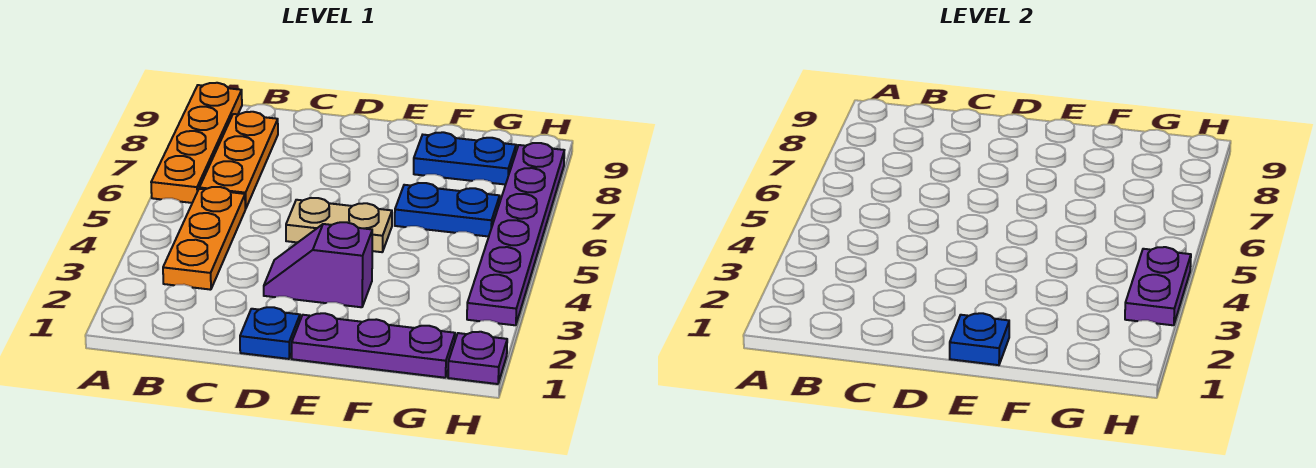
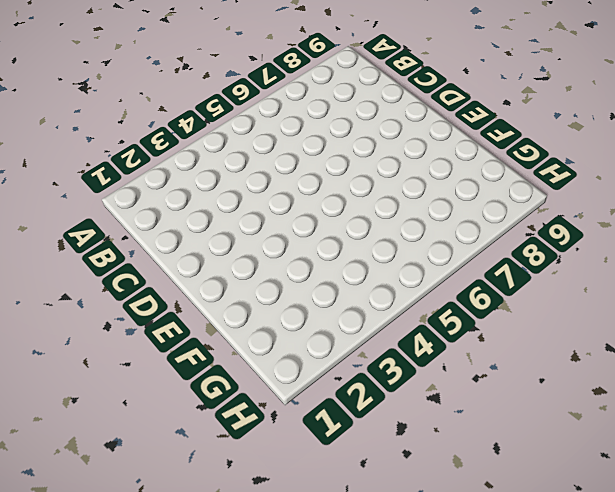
none -> orange plate A6:A9 level 1
none -> orange plate B3:B5 level 1
none -> orange plate B6:B8 level 1

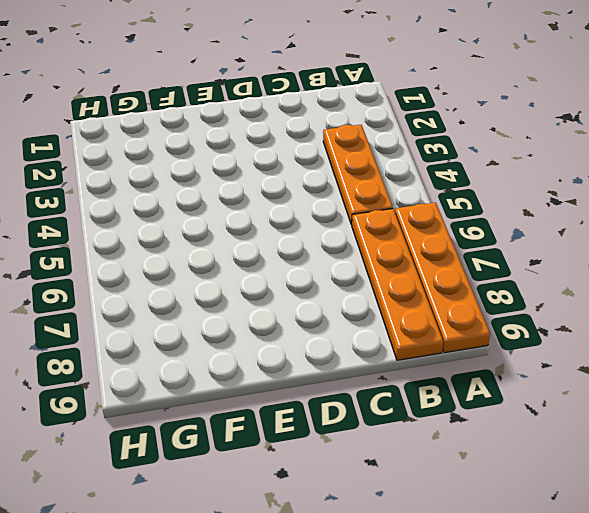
orange plate B6:B9 level 1 -> orange plate B6:B8 level 1
none -> blue plate D1 level 1
none -> purple slope D3:E3 level 1 top E
none -> tan plate D5:E5 level 1

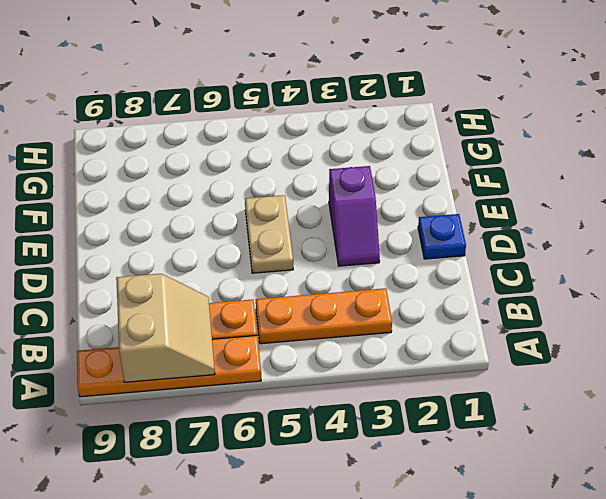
tan slope A7:B8 level 2 top 8 -> none
none -> purple plate E1:G1 level 1
none -> blue plate F6:G6 level 1
none -> blue plate F8:G8 level 1

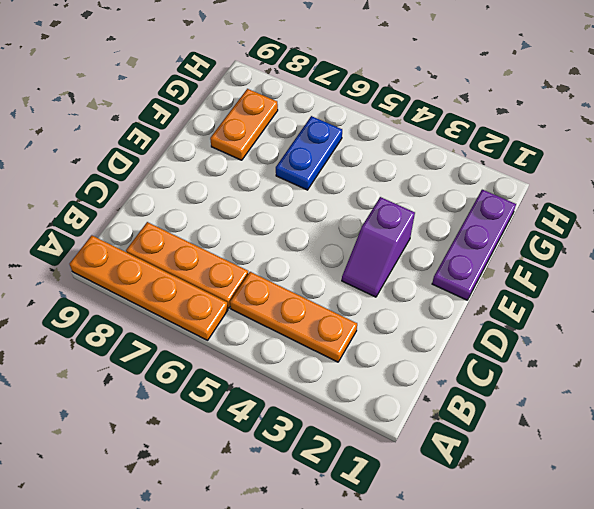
orange plate F8:G8 level 1 -> blue plate F8:G8 level 1
none -> blue plate D1 level 1
none -> tan plate D5:E5 level 1
none -> purple plate H1 level 1

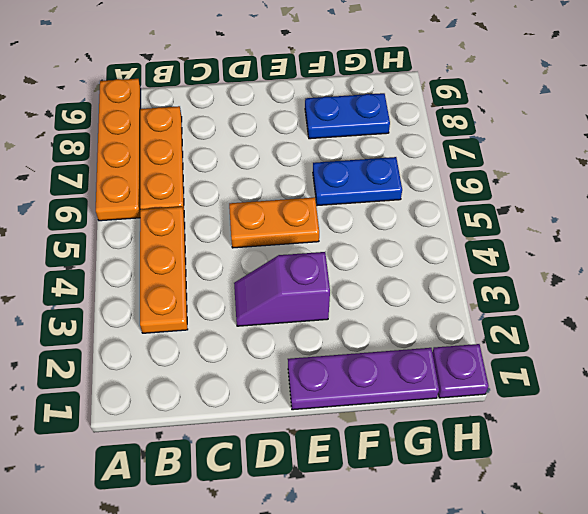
orange plate D5:E5 level 1 -> tan plate D5:E5 level 1
none -> blue plate D1 level 1
none -> purple plate H3:H8 level 1
none -> blue plate E1 level 2

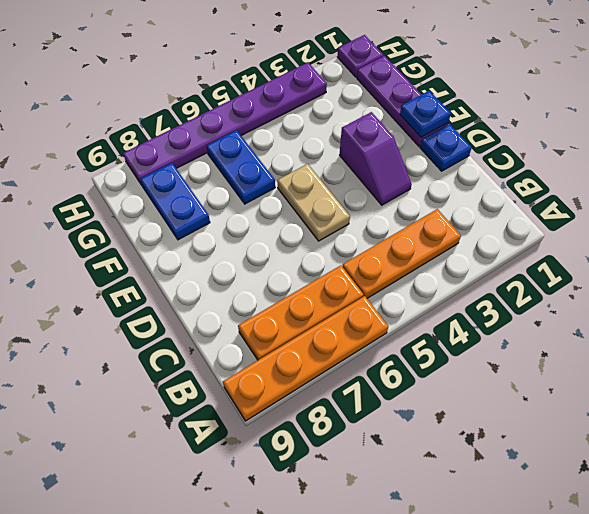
none -> purple plate H3:H4 level 2

